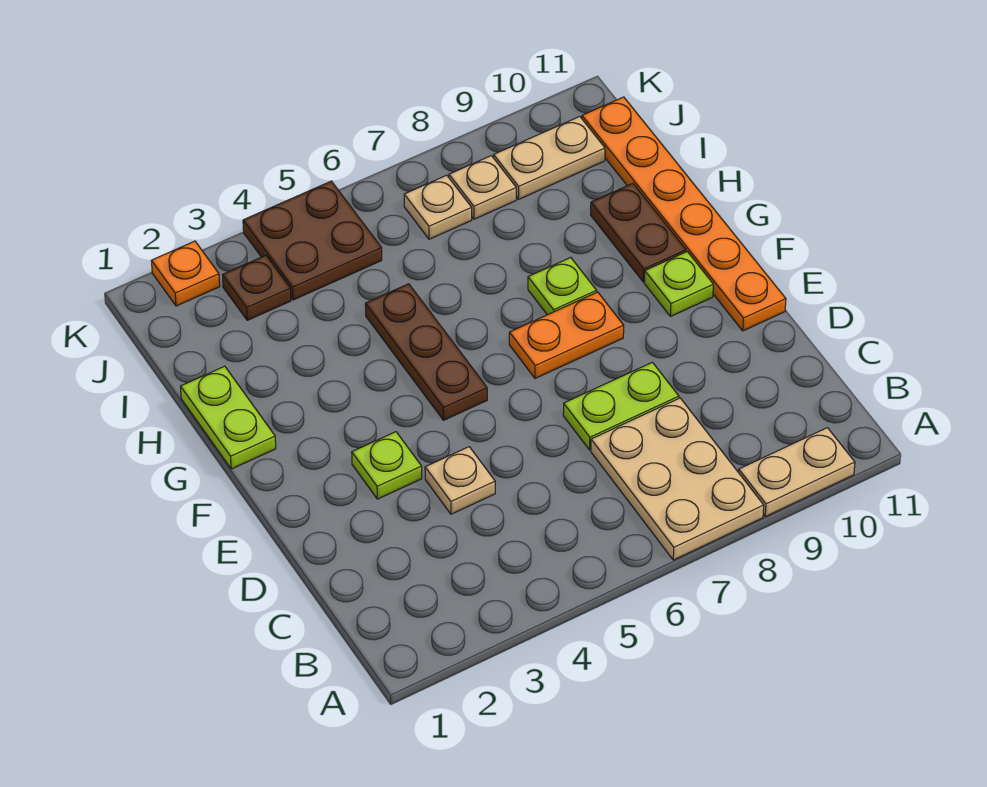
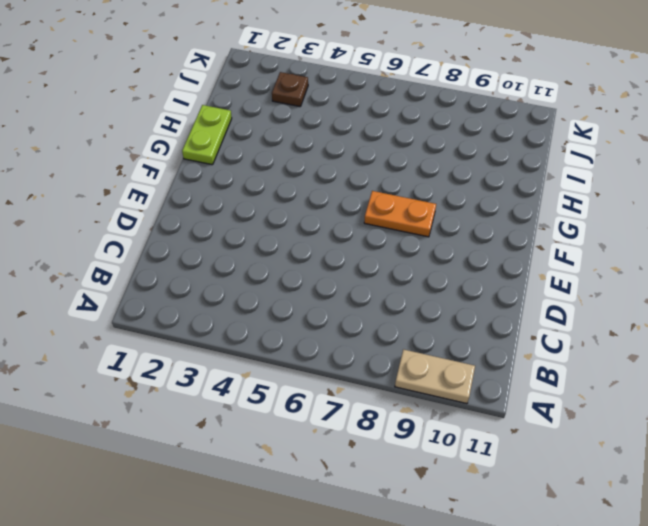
none -> tan plate A7:C8 level 1
none -> tan plate D4 level 1
none -> lime plate D7:D8 level 1

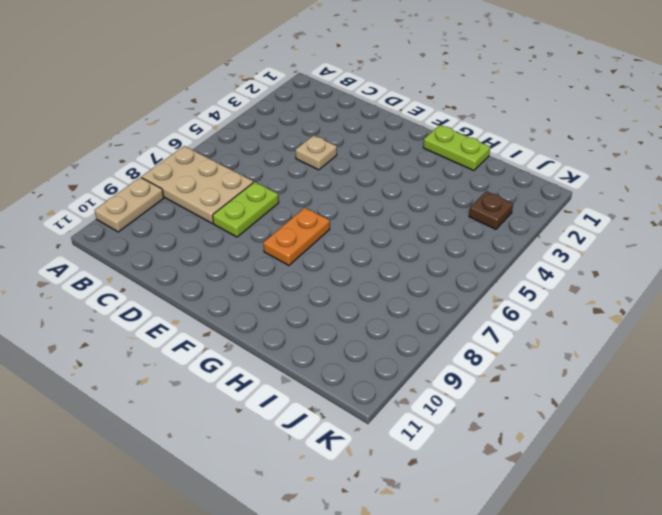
none -> lime plate E3 level 1
none -> orange plate E11:J11 level 1
none -> brown plate F5:H5 level 1

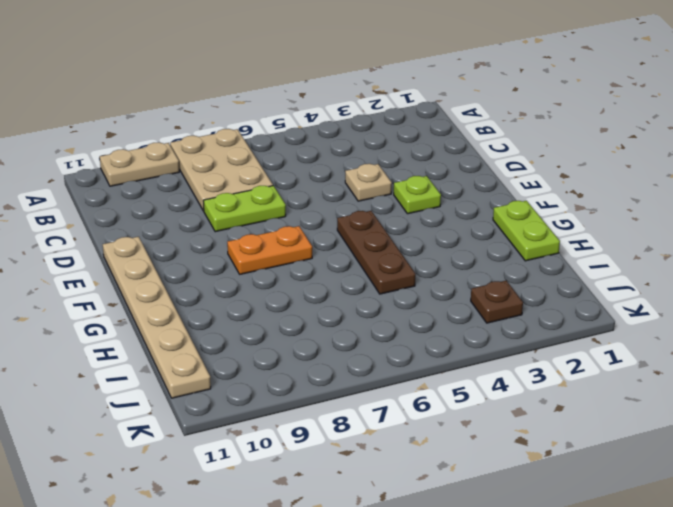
tan plate E11:J11 level 1 -> orange plate E11:J11 level 1
none -> lime plate F10 level 1
none -> lime plate G8 level 1
none -> brown plate G10:H10 level 1

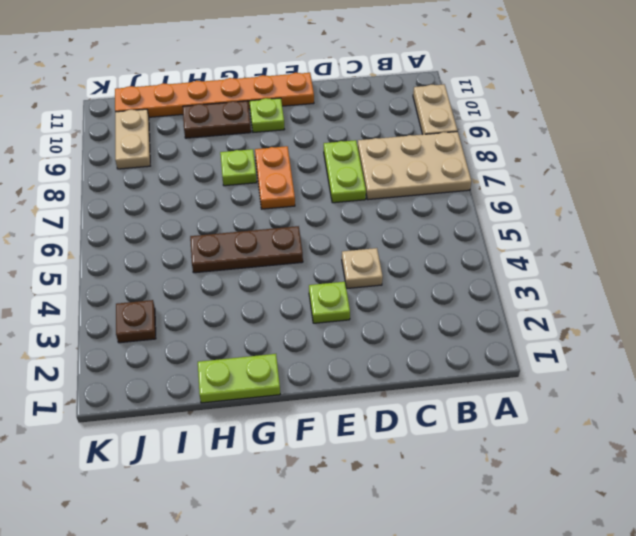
none -> brown plate J4:K5 level 1
none -> tan plate J7 level 1
none -> tan plate J8 level 1

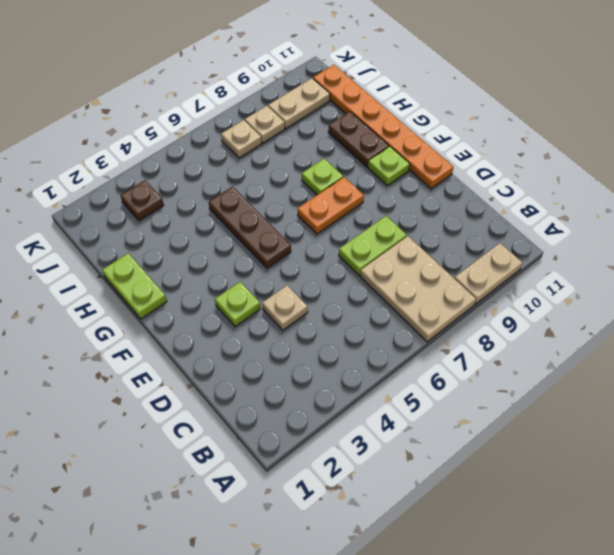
none -> brown plate J4:K5 level 1
none -> orange plate K2 level 1

